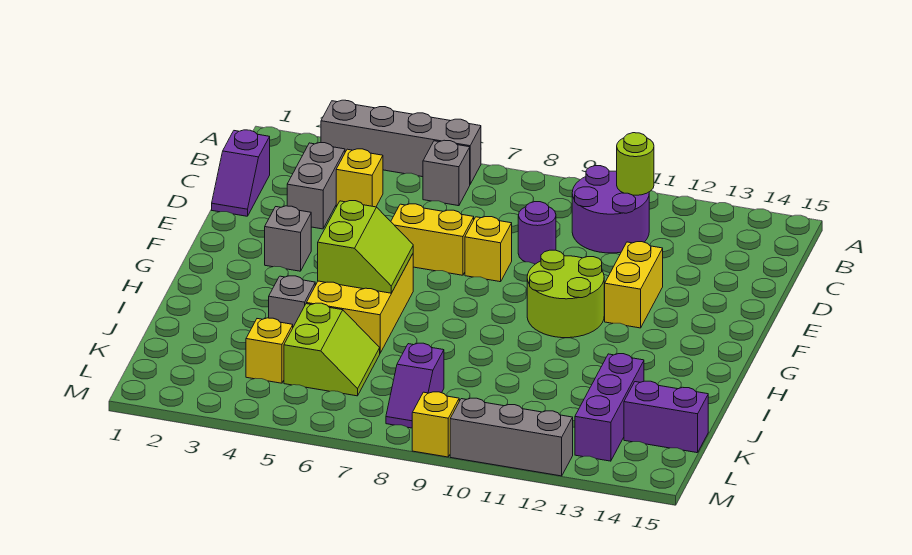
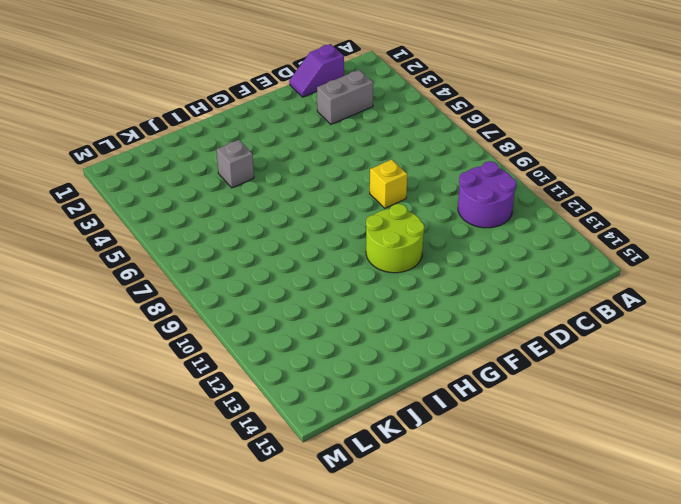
none -> grey brick A3:A6 level 1
none -> grey brick B6 level 1
none -> yellow brick C4 level 1

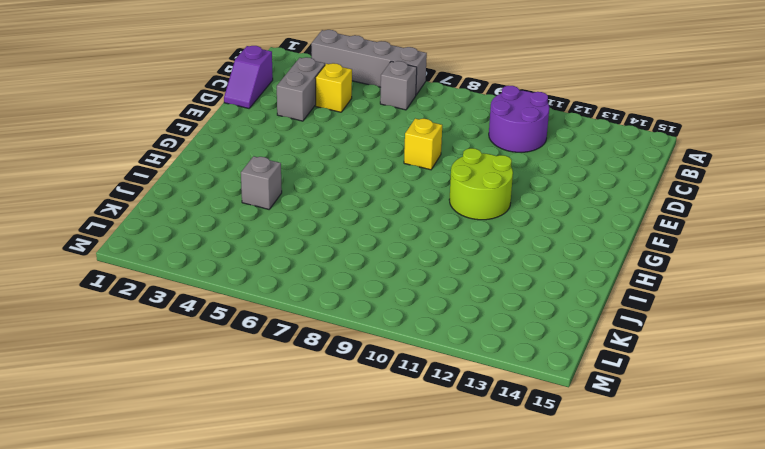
none -> purple round brick D9 level 1
none -> yellow brick E6:E7 level 1
none -> yellow brick E12:F12 level 1

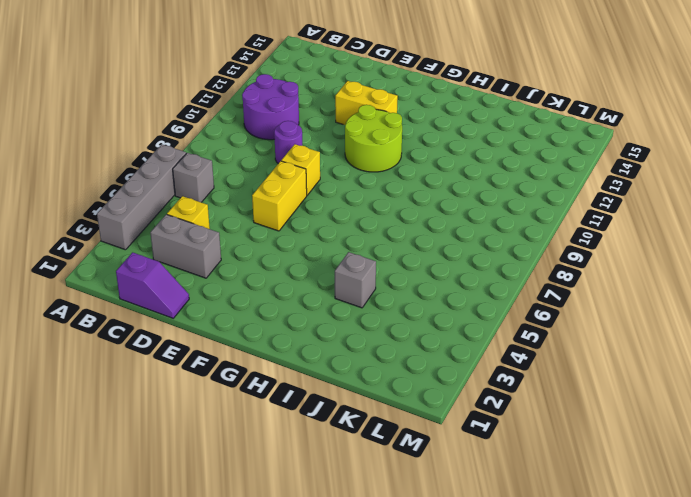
none -> grey brick F3 level 1
none -> yellow brick G5:I6 level 1
none -> lime slope J5:K6 level 1 top 5

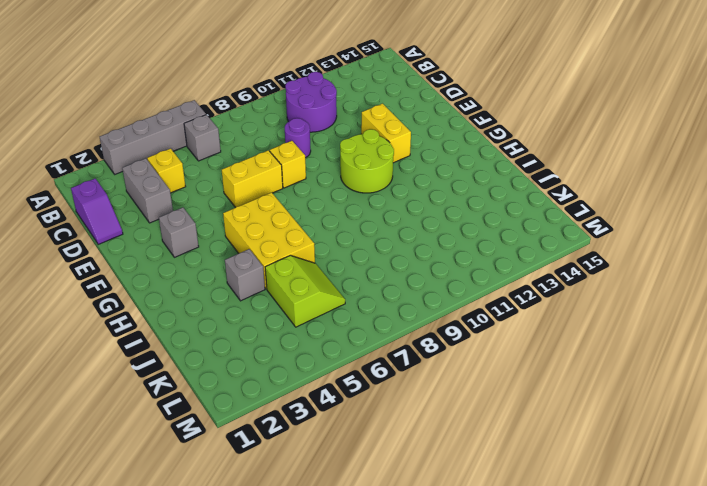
none -> purple brick J13:L13 level 1
none -> yellow brick K4 level 1
none -> purple slope K8:L8 level 1 top K

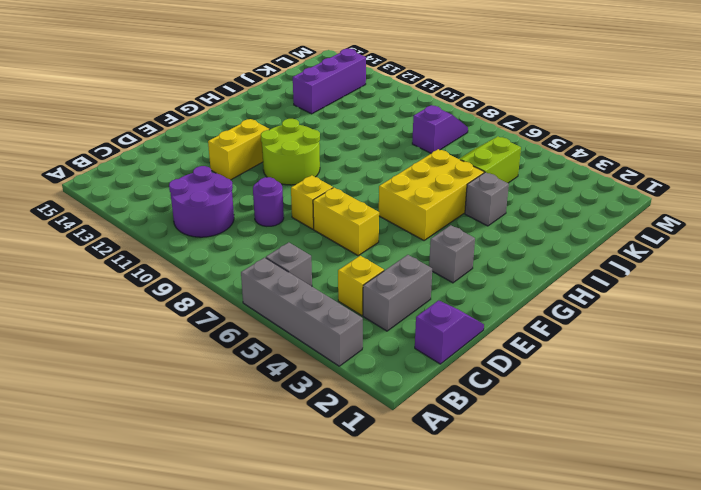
none -> yellow brick K4 level 1
none -> purple brick K14:K15 level 1
none -> yellow brick M9 level 1

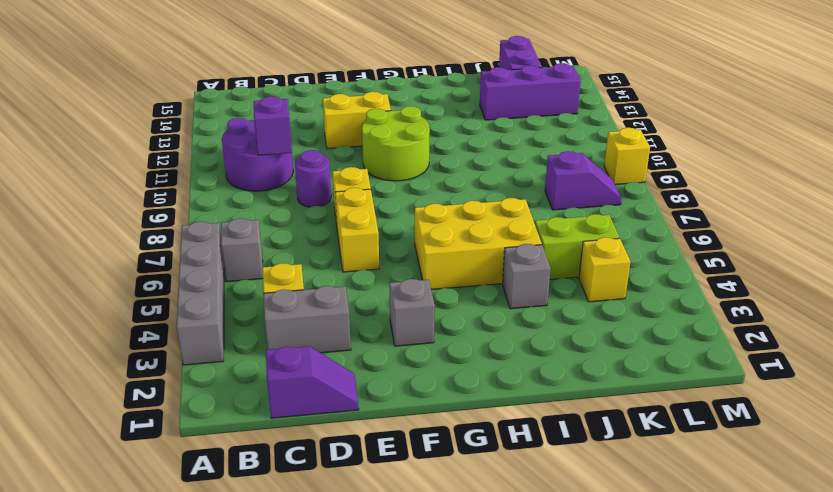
purple brick C10 level 2 -> none
none -> grey brick M10:M12 level 1
none -> lime round brick B11 level 2
none -> lime slope G5:H6 level 2 top 5

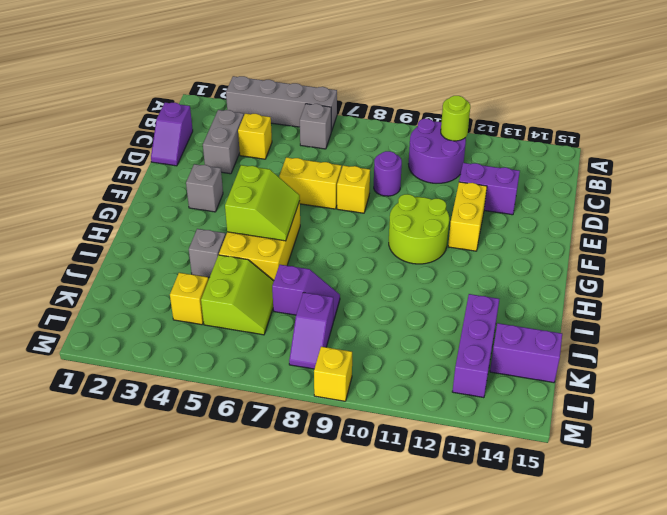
purple brick D12:D13 level 1 -> none
purple slope J7:J8 level 1 top 7 -> none
none -> grey brick M10:M12 level 1

